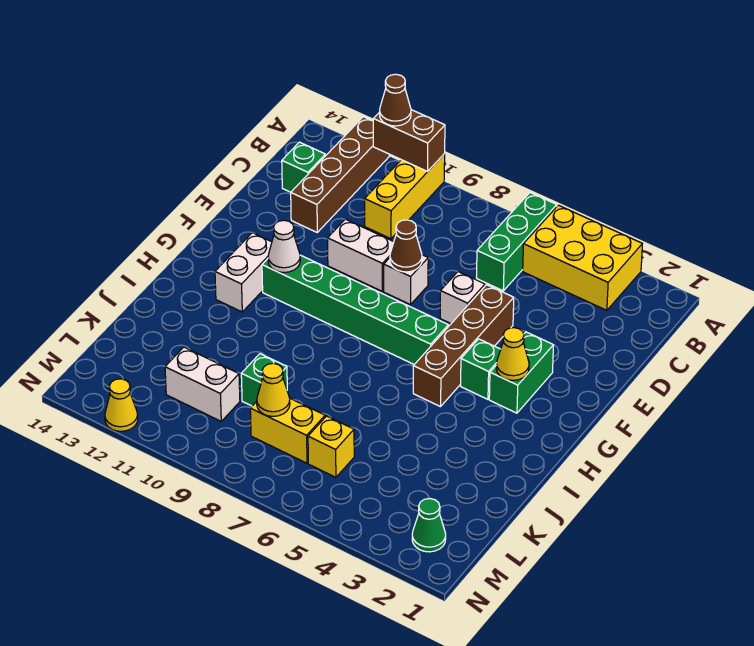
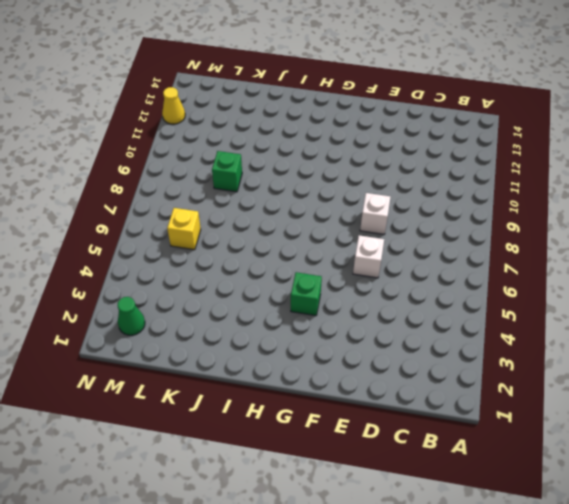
none -> yellow brick A3:B5 level 1
none -> green brick A6:C6 level 1
none -> yellow brick A10:C10 level 1

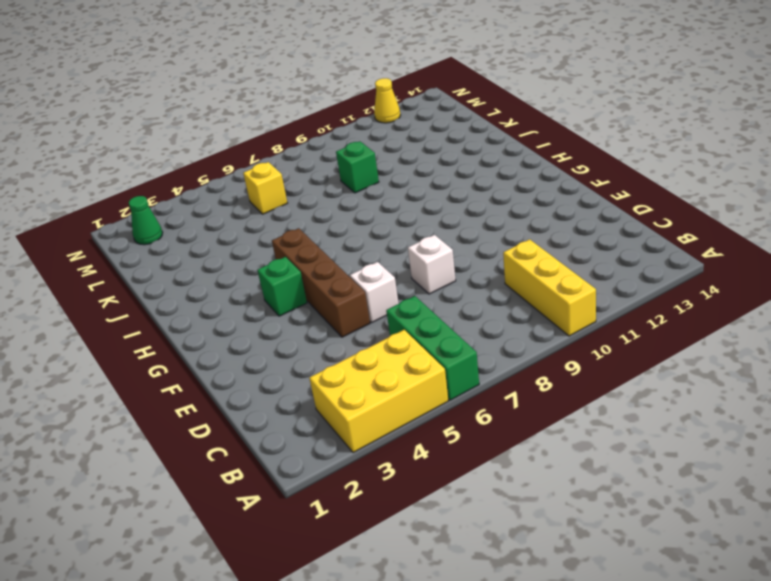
none -> brown brick A12:D12 level 1
none -> green brick C13 level 1
none -> white brick E9:E10 level 1

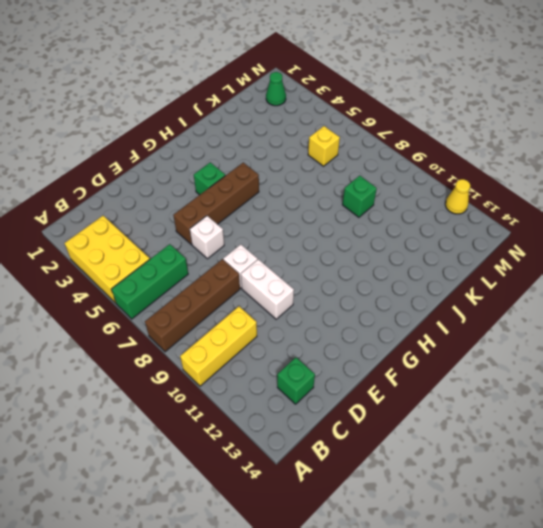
brown brick A8:D8 level 1 -> brown brick A12:D12 level 1
none -> green brick F3:G3 level 1
none -> green brick G6:G11 level 1
none -> white brick G12:H12 level 1

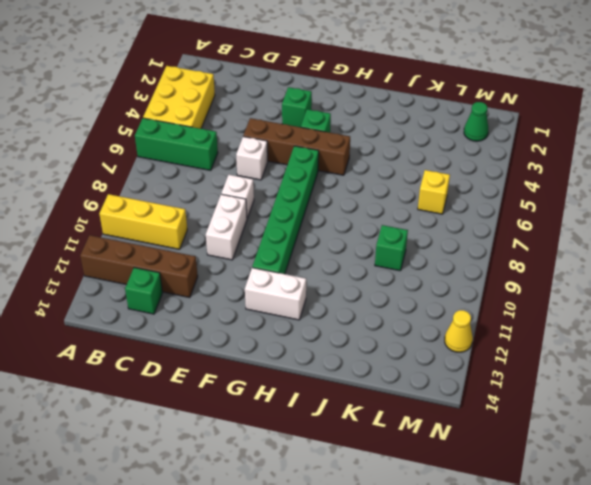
green brick F3 level 1 -> green brick F3:G3 level 1
none -> yellow brick L7:L8 level 1
none -> white brick L10:L11 level 1
none -> brown brick A10:A11 level 2

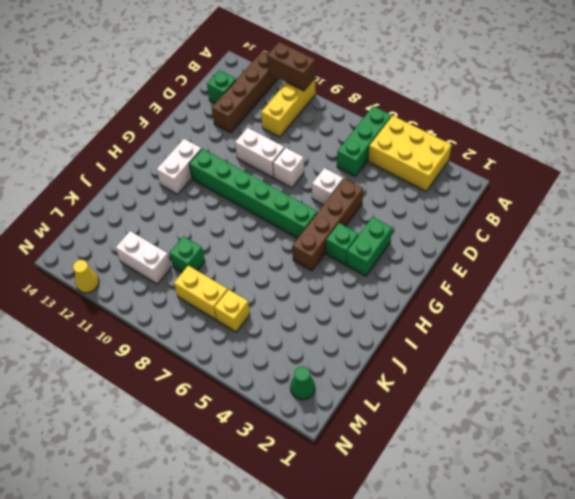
none -> brown cone E8 level 2
none -> yellow cone G3 level 2
none -> white cone G11 level 2

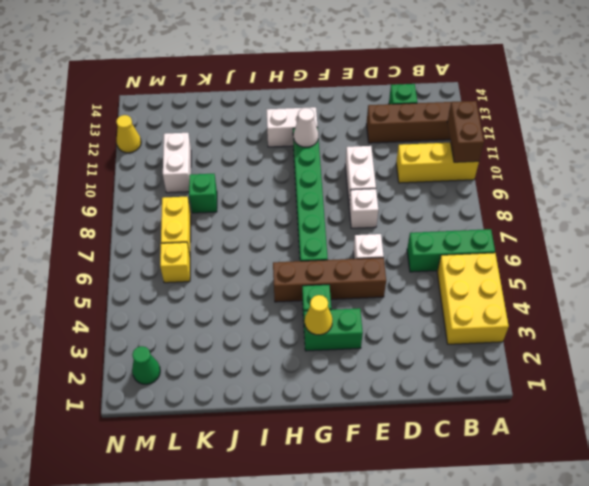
none -> brown cone E8 level 2
none -> yellow cone L8 level 2
none -> brown cone A11 level 3

